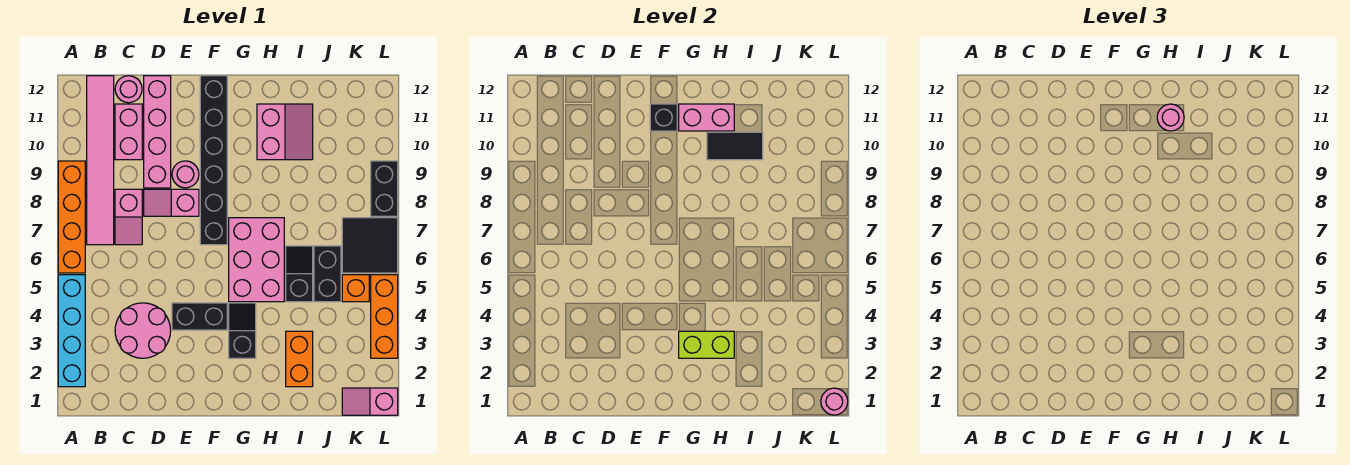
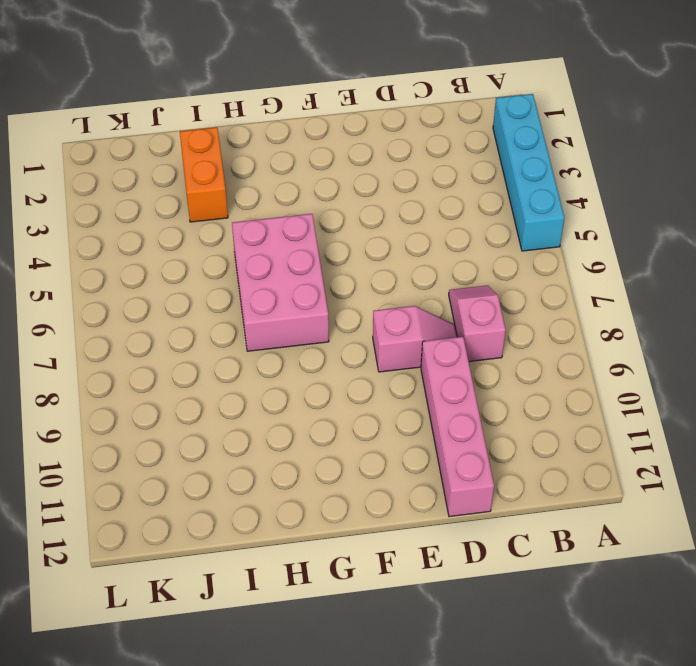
none -> orange brick A6:A9 level 1
none -> pink tile B7:B12 level 1
none -> pink round brick C3:D4 level 1

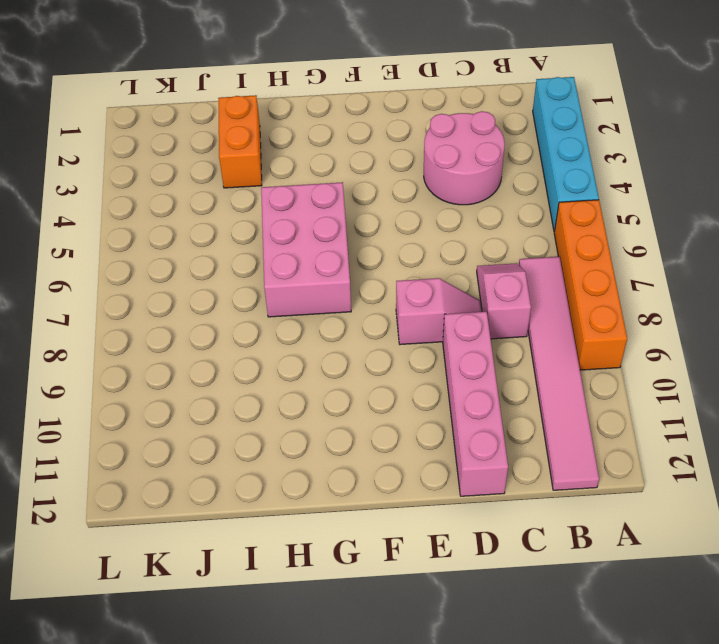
none -> pink brick C10:C11 level 1
none -> pink round brick C12 level 1
none -> black brick E4:F4 level 1

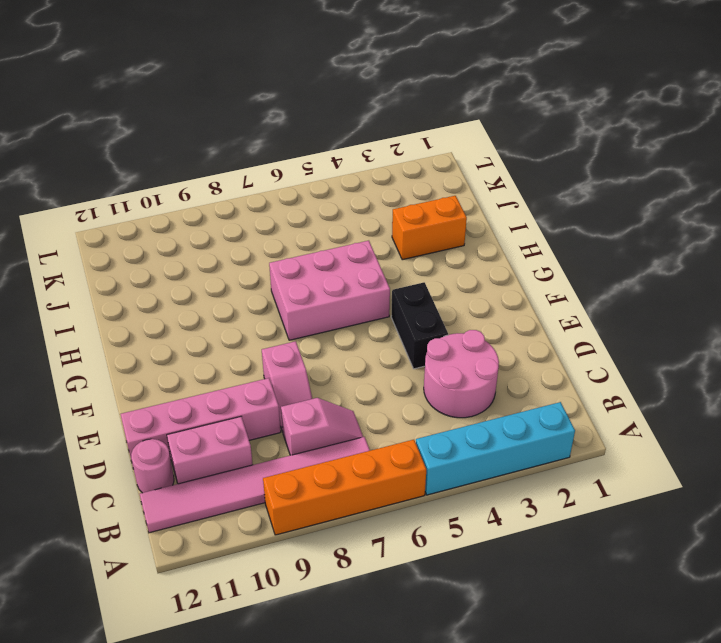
none -> pink round brick E9 level 1
none -> black brick F7:F12 level 1
none -> black slope G3:G4 level 1 top 3

